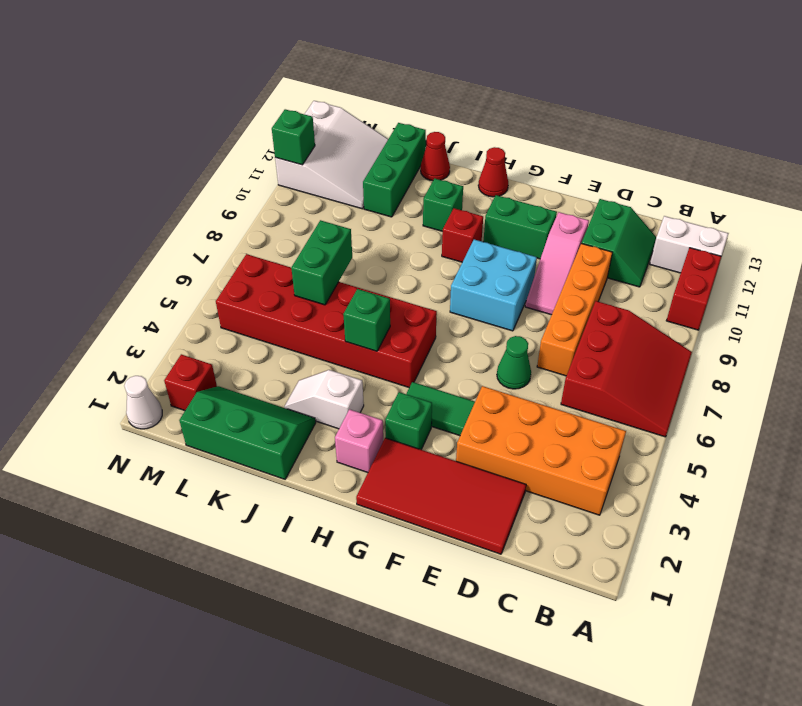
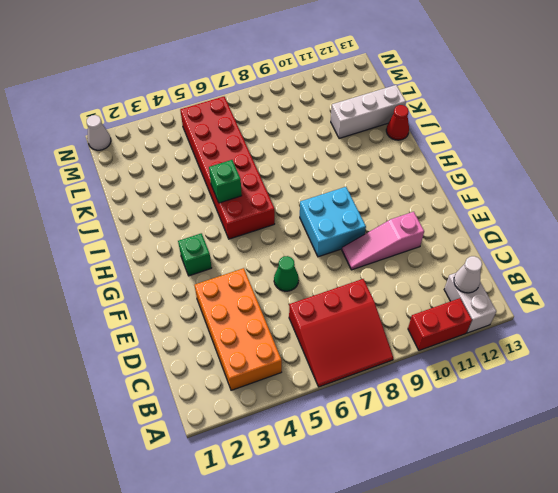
white cone B12 level 2 -> none
white brick K11:K13 level 1 -> green brick K11:K13 level 1
none -> green slope C11:D12 level 1 top D
none -> red tile D1:G2 level 1
none -> orange brick D7:D10 level 1

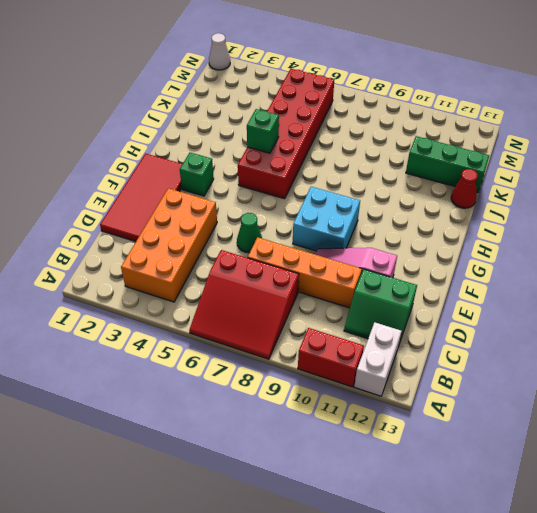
none -> green tile F4:G4 level 1
none -> green brick F11:G11 level 1
none -> pink brick H2 level 1

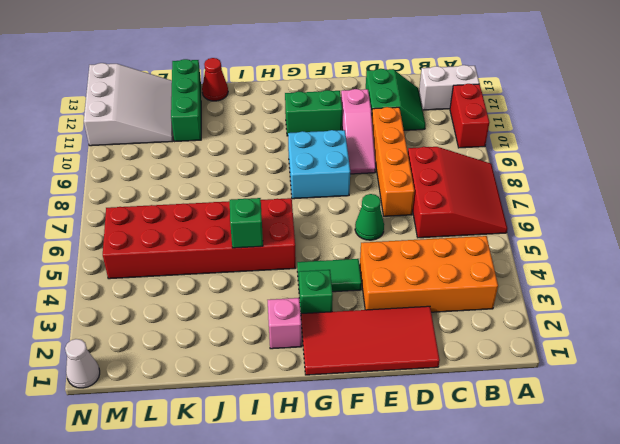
none -> red brick H10 level 1
none -> red cone H13 level 1
none -> white slope I3:J3 level 1 top I

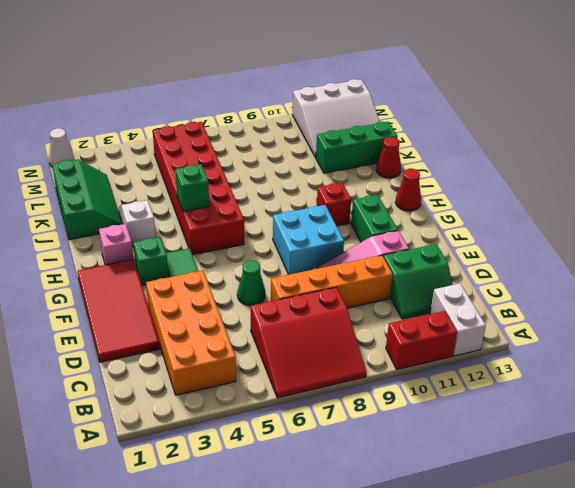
none -> green brick I11 level 1
none -> red brick M2 level 1
none -> green brick K6:K7 level 2

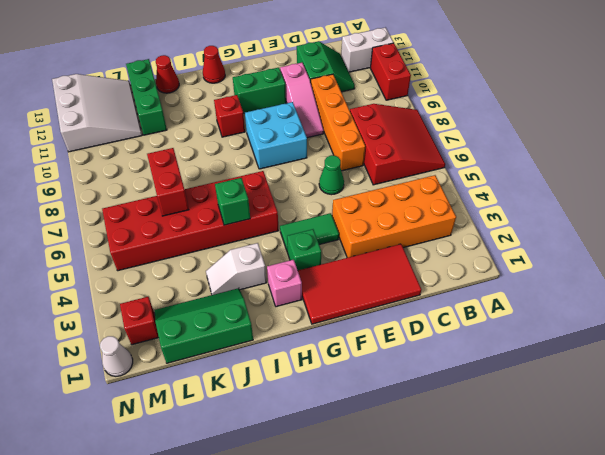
red brick K6:K7 level 2 -> green brick K6:K7 level 2
none -> green brick I11 level 1
none -> green brick N11 level 2

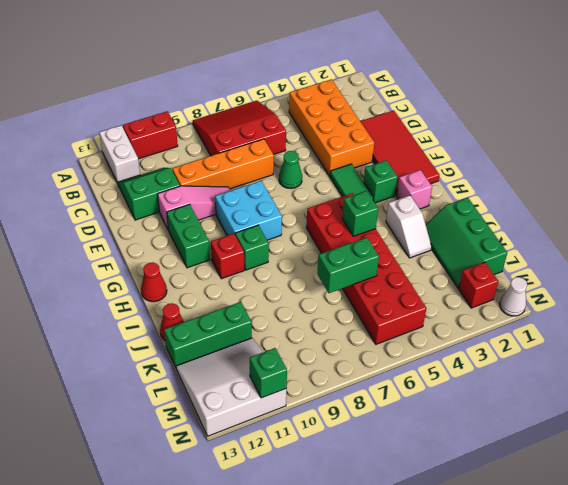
green brick H9 level 1 -> green brick I11 level 1

